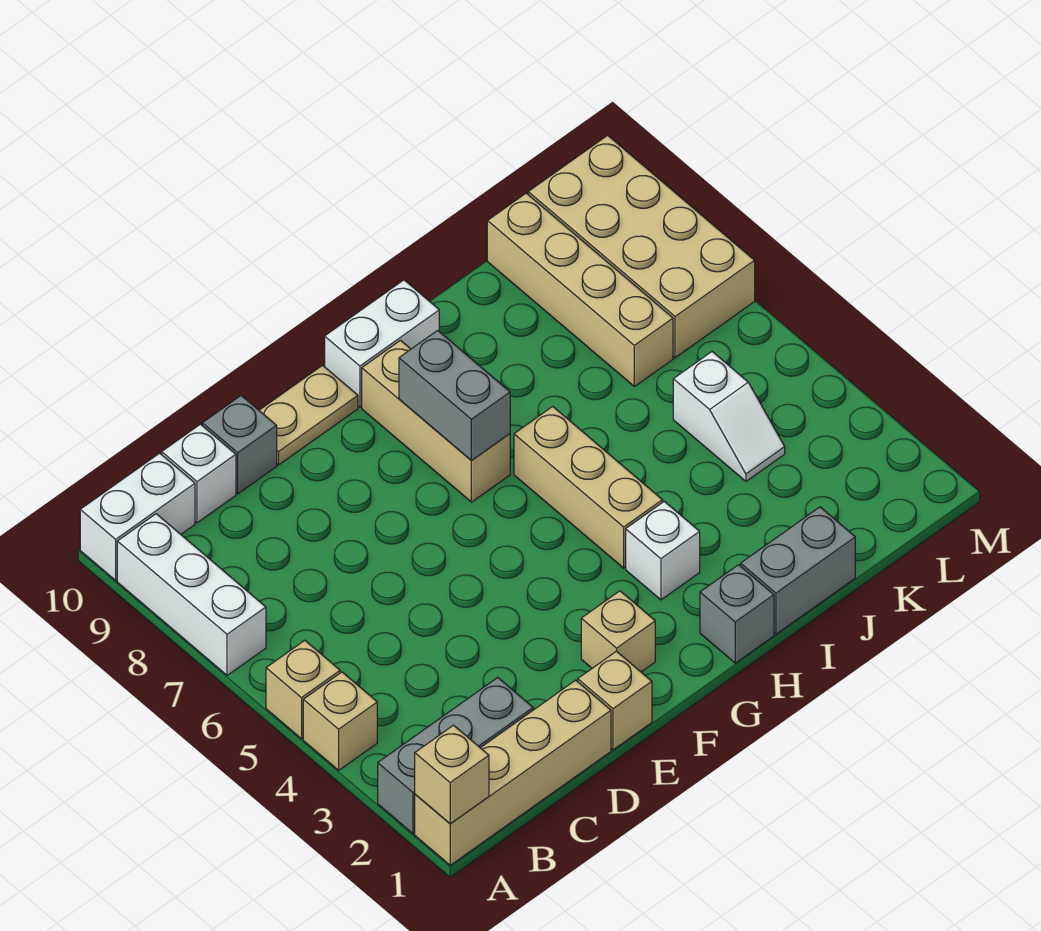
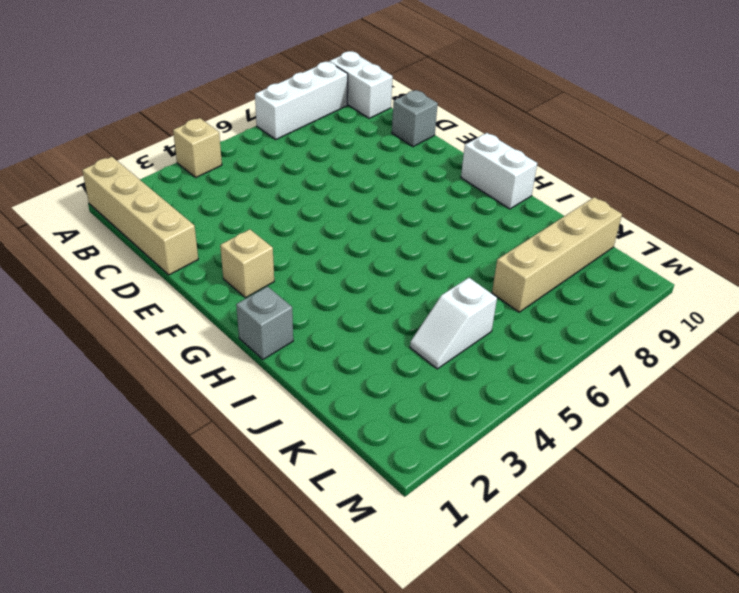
none -> grey brick A2:C2 level 1
none -> tan brick A5 level 1
none -> white brick C10 level 1

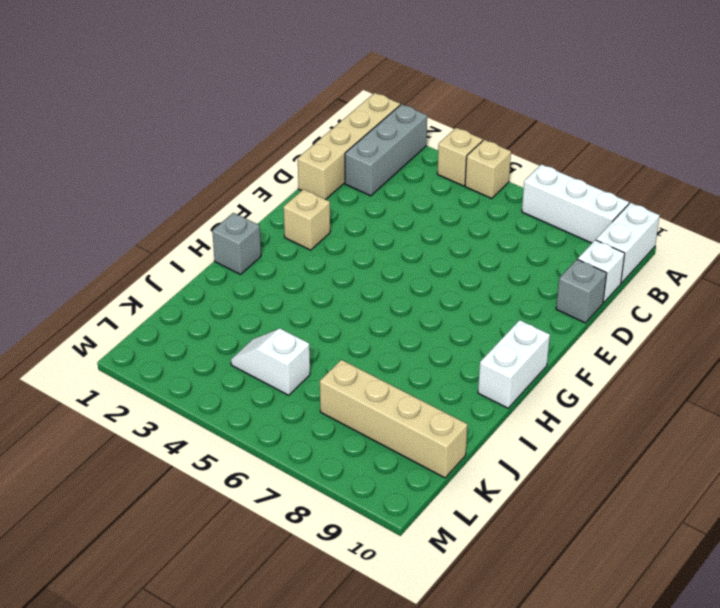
none -> tan brick E1 level 1
none -> tan plate E10:F10 level 1
none -> tan brick G7:G9 level 1

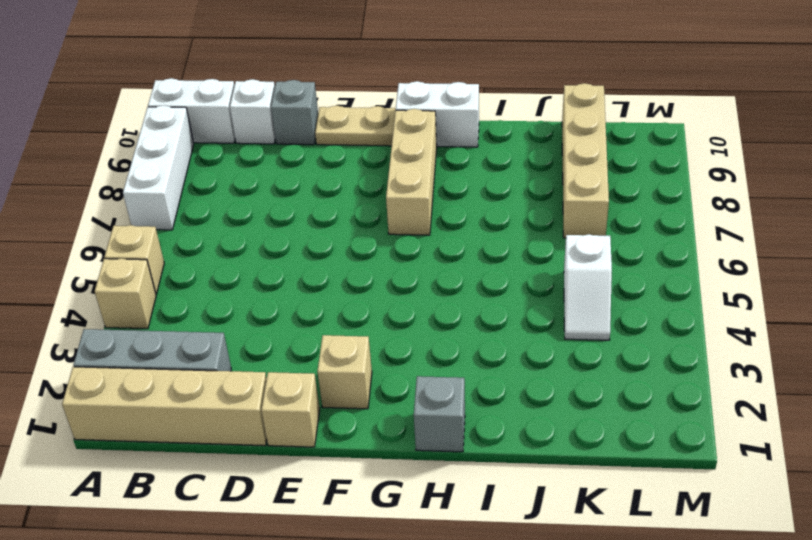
none -> white brick H3 level 1
none -> tan brick H4:H6 level 1
none -> grey brick I1:J1 level 1

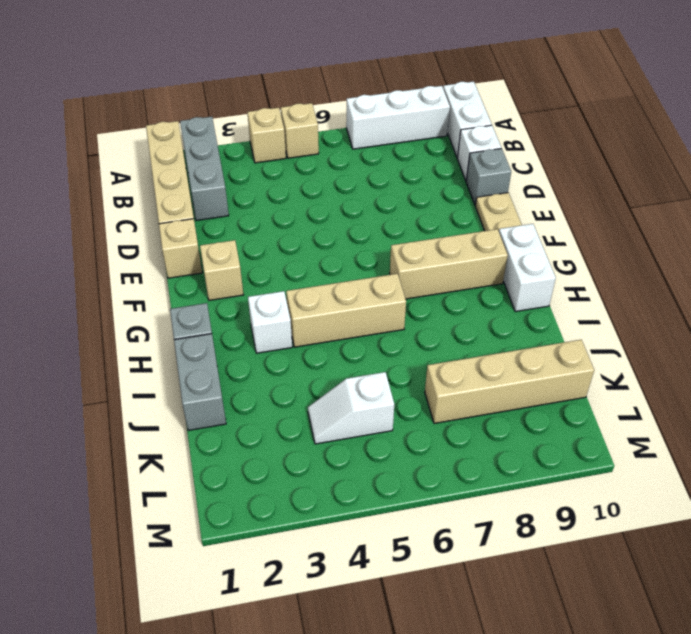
none -> tan brick L7:M10 level 1
none -> tan brick A1 level 2
none -> grey brick G7:G8 level 2

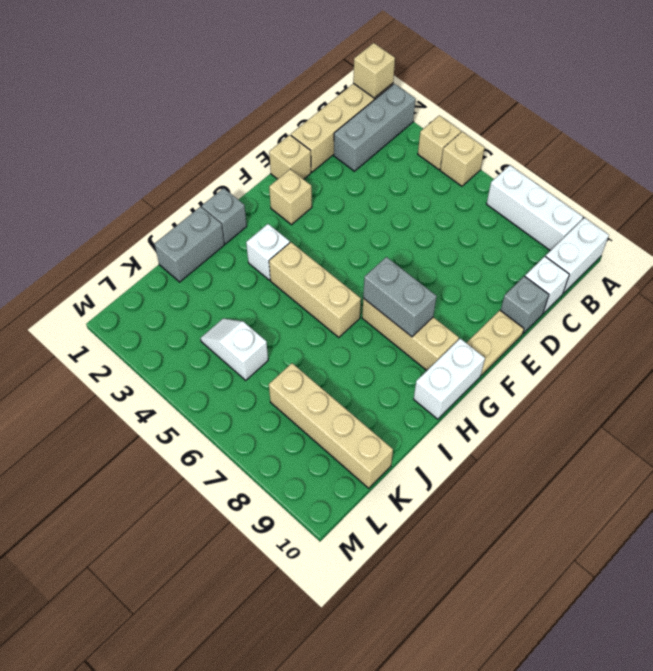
none -> tan brick L7:M10 level 1

